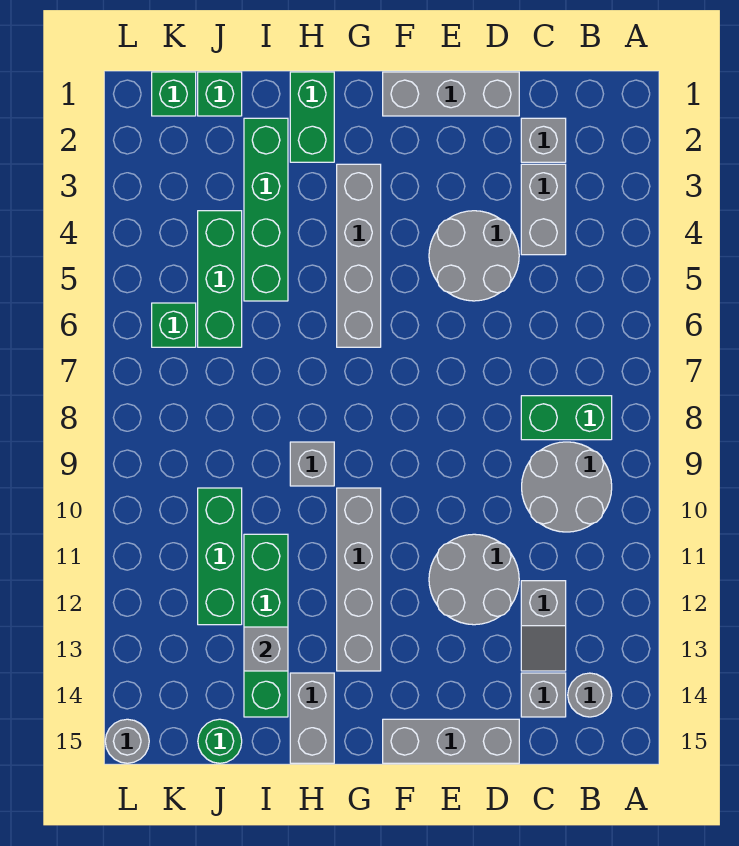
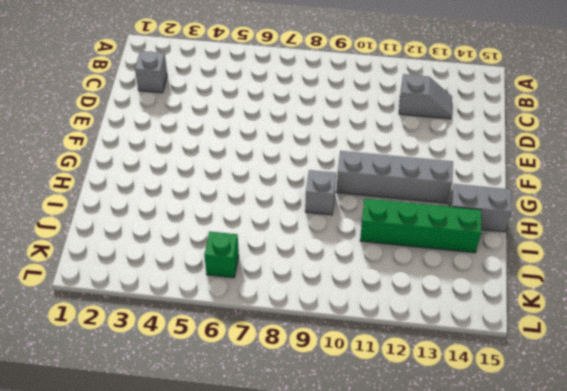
none -> green brick B8:C8 level 1
none -> grey round brick B9:C10 level 1
none -> grey round brick B14 level 1

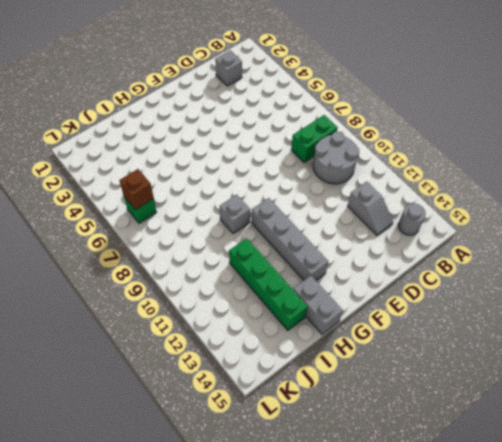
brown brick K6 level 2 -> none
none -> grey brick C3:C4 level 1
none -> grey brick C14 level 1
none -> grey brick D1:F1 level 1

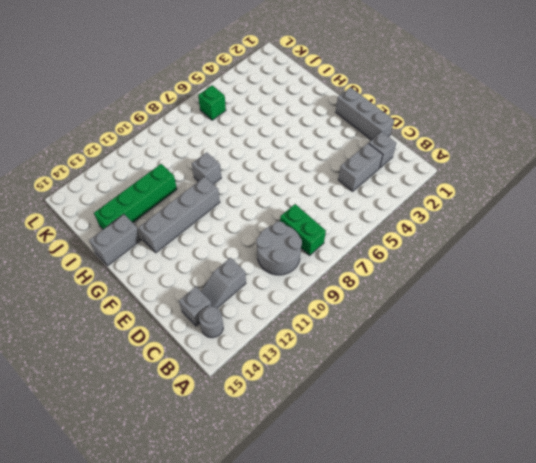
none -> grey round brick D4:E5 level 1
none -> grey round brick D11:E12 level 1
none -> grey brick D15:F15 level 1

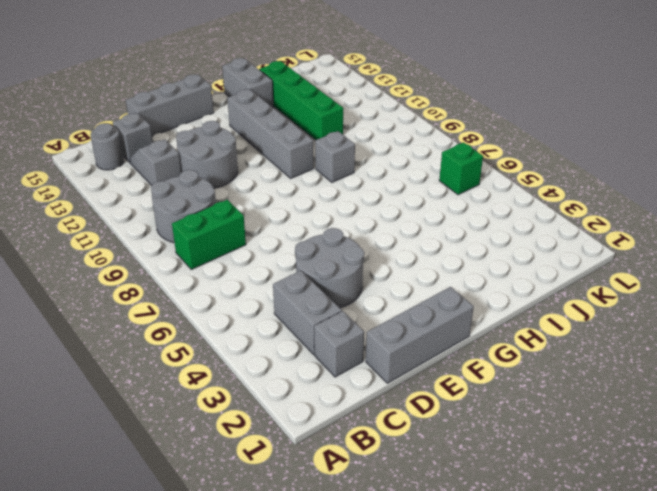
none -> grey brick G3:G6 level 1
none -> green brick H1:H2 level 1
none -> green brick I2:I5 level 1

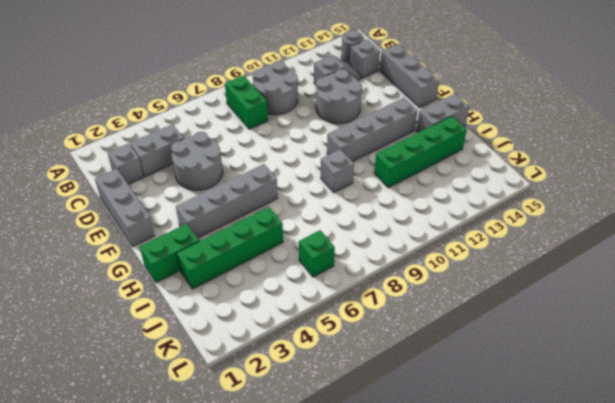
none -> green brick J1 level 1
none -> green brick J4:J6 level 1
none -> green brick J10:J12 level 1

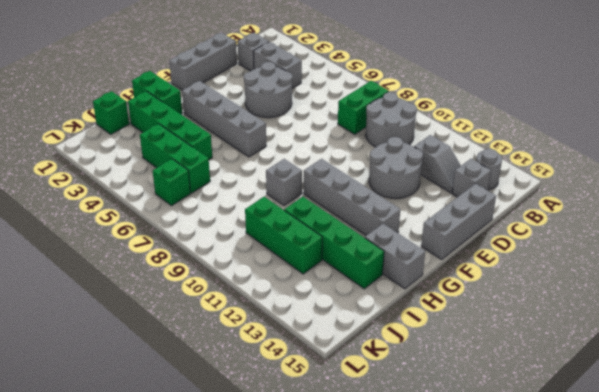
none -> green round brick J15 level 1
none -> green brick K1 level 1
none -> grey round brick L15 level 1

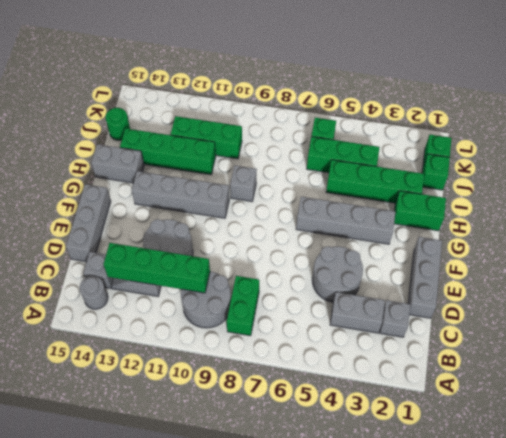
green brick C10:C13 level 2 -> none
none -> grey round brick L15 level 1
none -> grey brick I13 level 2

